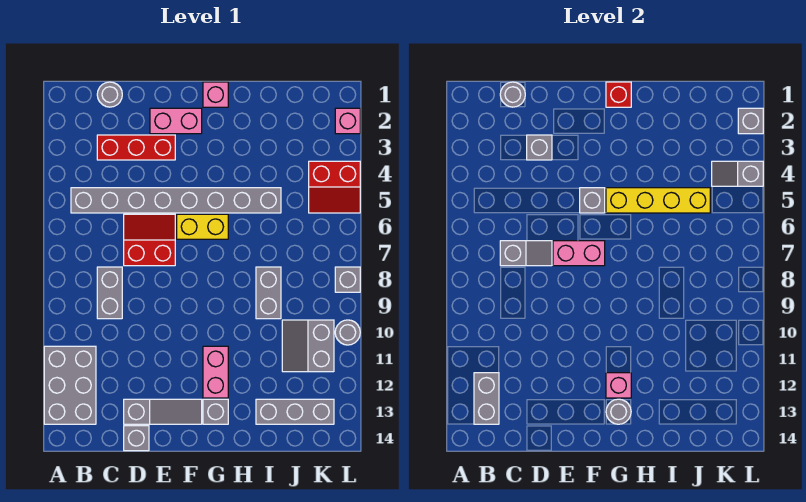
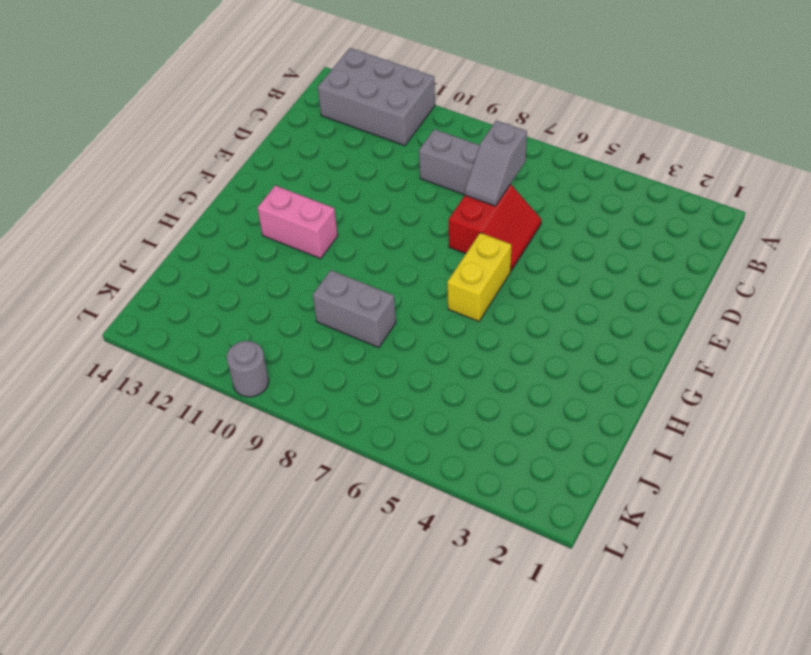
none -> grey brick B5:I5 level 1
none -> grey round brick C1 level 1
none -> red brick C3:E3 level 1
none -> grey slope D13:F13 level 1 top D

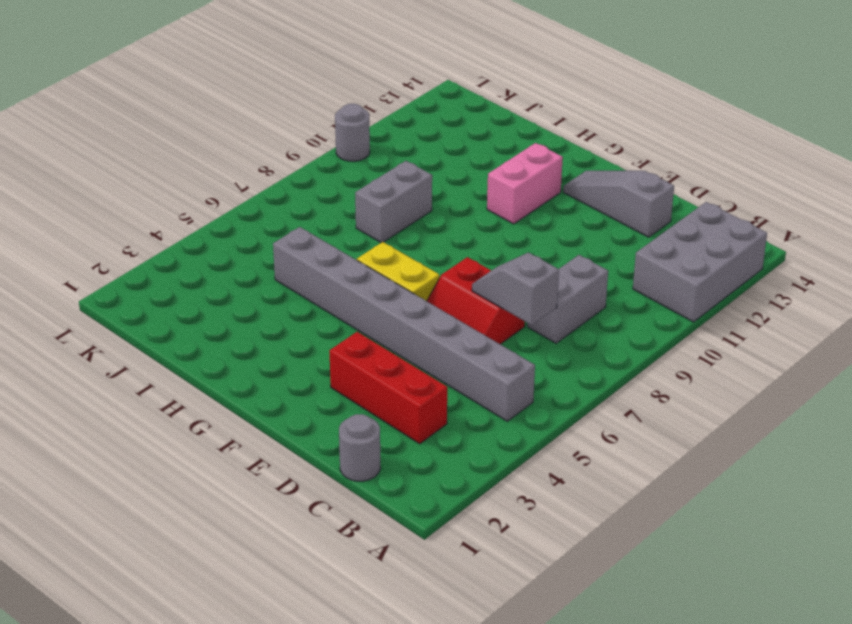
none -> grey brick D14 level 1
none -> pink brick E2:F2 level 1
none -> pink brick G1 level 1
none -> grey brick G13 level 1

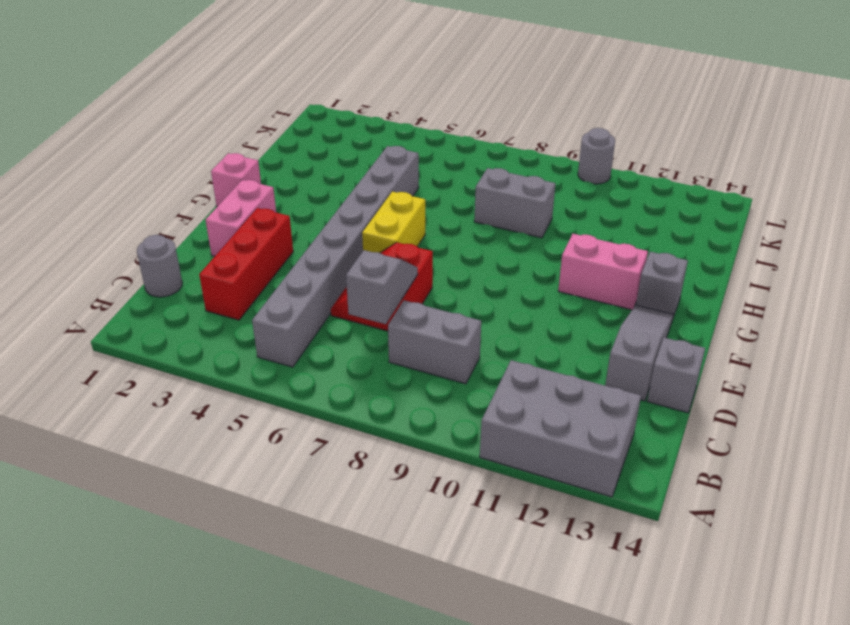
none -> grey brick I13:K13 level 1
none -> grey slope J10:K11 level 1 top K
none -> red slope K4:L5 level 1 top 4
none -> pink brick L2 level 1

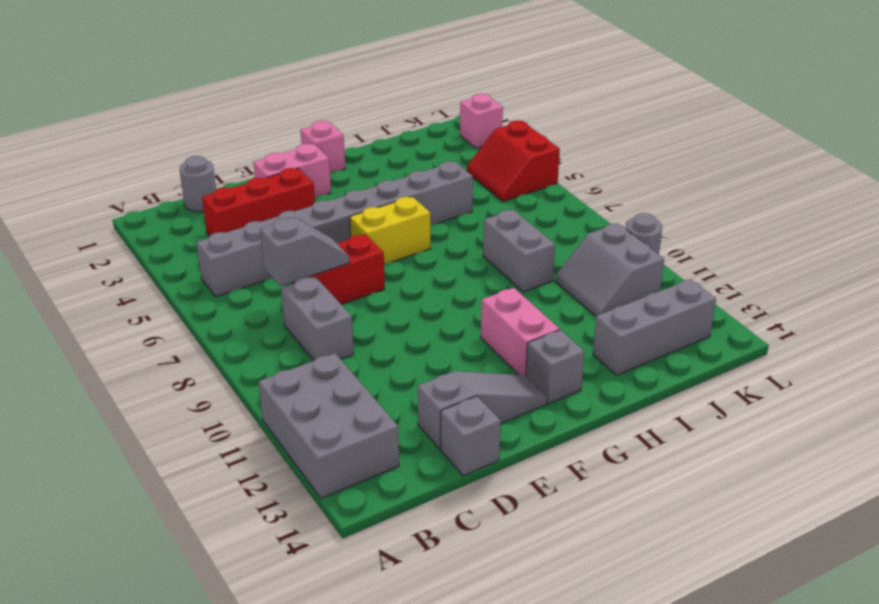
red slope K4:L5 level 1 top L -> red slope K4:L5 level 1 top 4
none -> grey brick L8 level 1
none -> grey brick B12:B13 level 2
none -> grey round brick C1 level 2
none -> grey brick D3 level 2

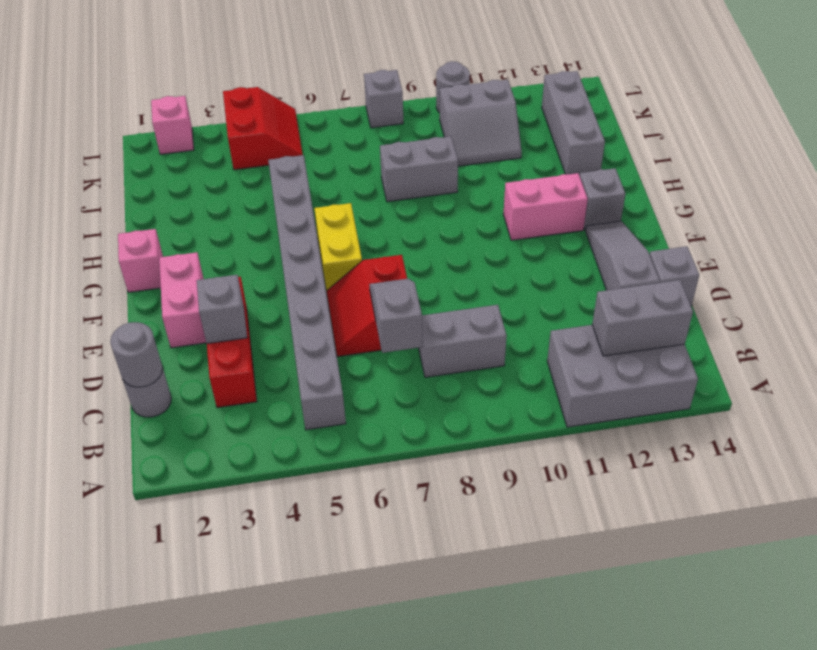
none -> pink brick E7:F7 level 2
none -> grey brick F5 level 2
none -> red brick G1 level 2
none -> yellow brick G5:J5 level 2

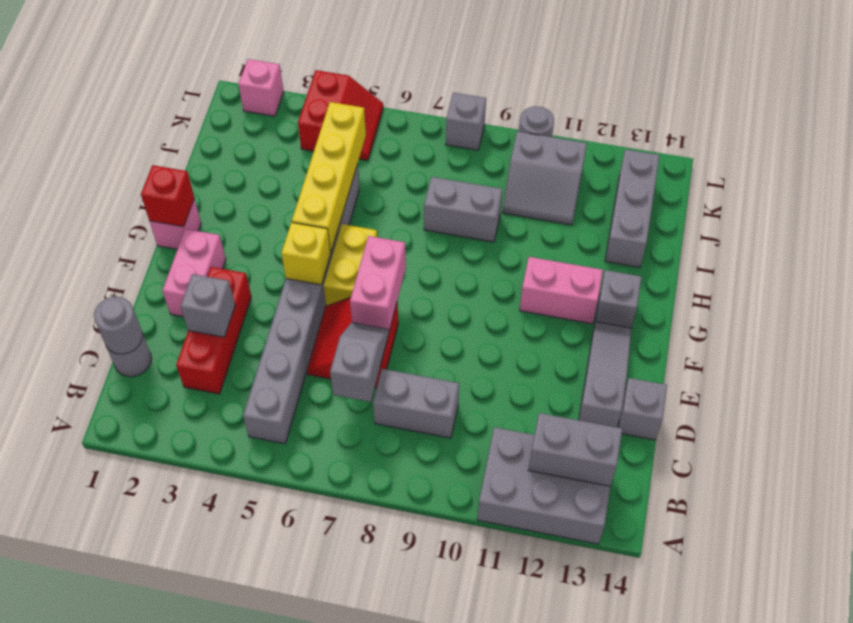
yellow brick F5 level 2 -> grey brick F5 level 2
none -> pink brick G12 level 2
none -> grey round brick G13 level 2
none -> grey slope K4:L4 level 2 top L
none -> grey brick L2 level 2

